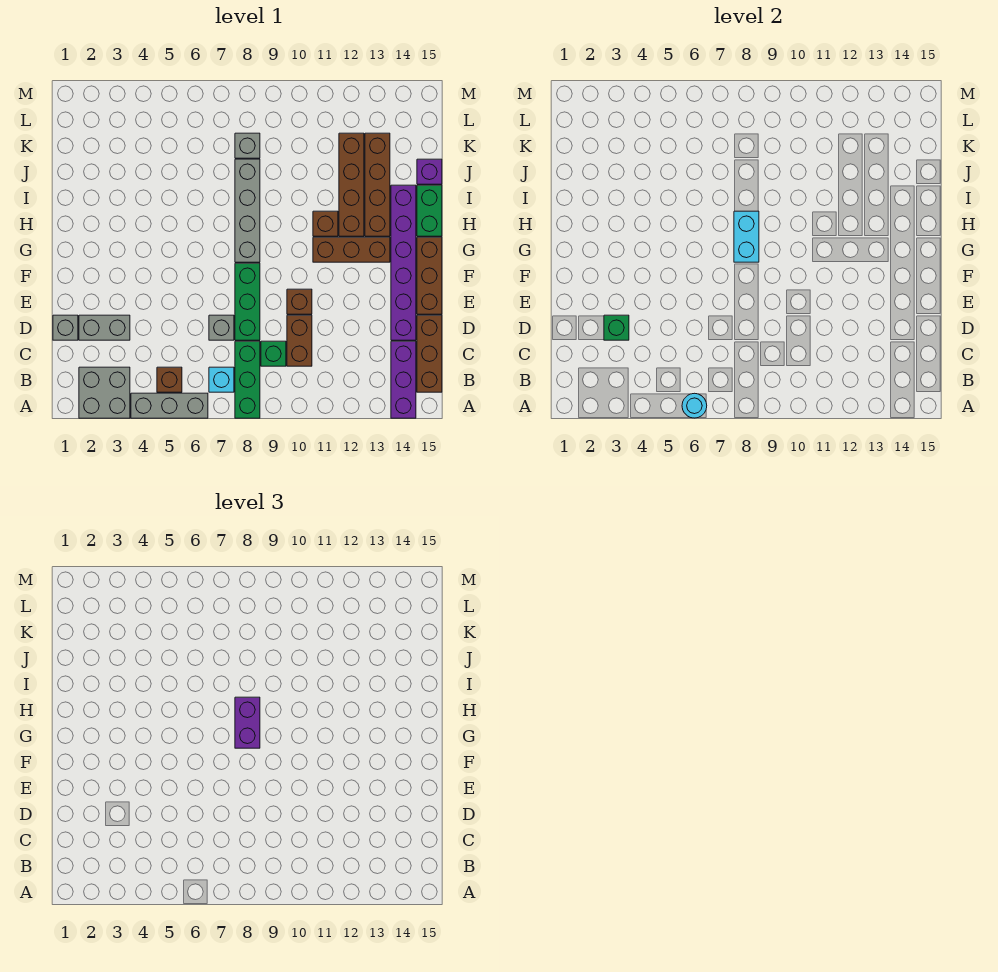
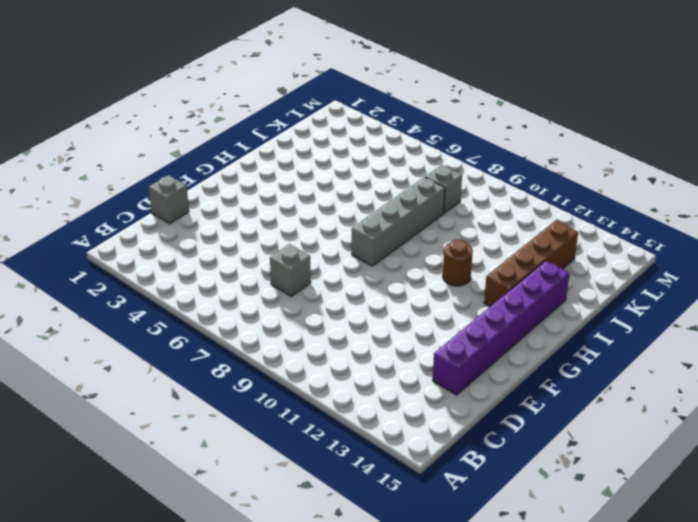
brown round brick H11 level 1 -> brown brick H11 level 1
none -> grey brick A2:B3 level 1
none -> grey brick A4:A6 level 1
none -> green brick A8:C8 level 1

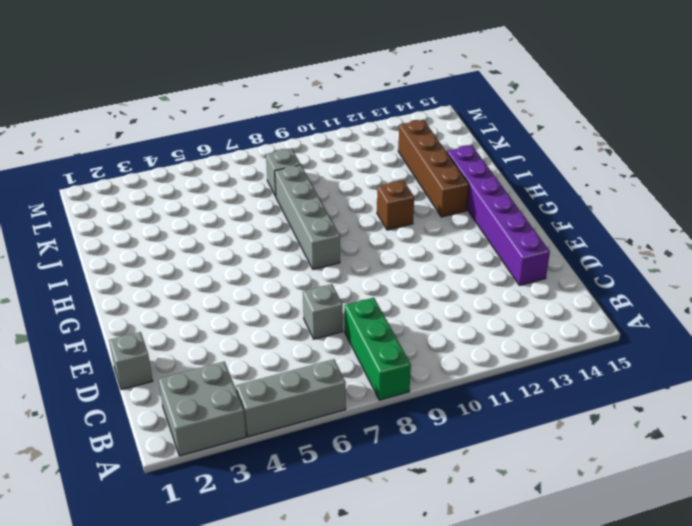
none -> purple brick A14:C14 level 1
none -> brown brick B5 level 1
none -> cyan brick B7 level 1

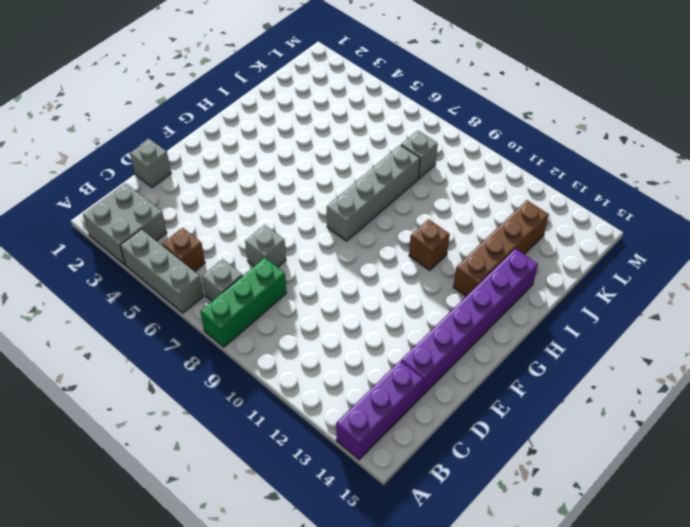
grey brick B7 level 1 -> cyan brick B7 level 1
none -> brown brick B15:D15 level 1
none -> green brick C9 level 1
none -> brown brick C10:D10 level 1

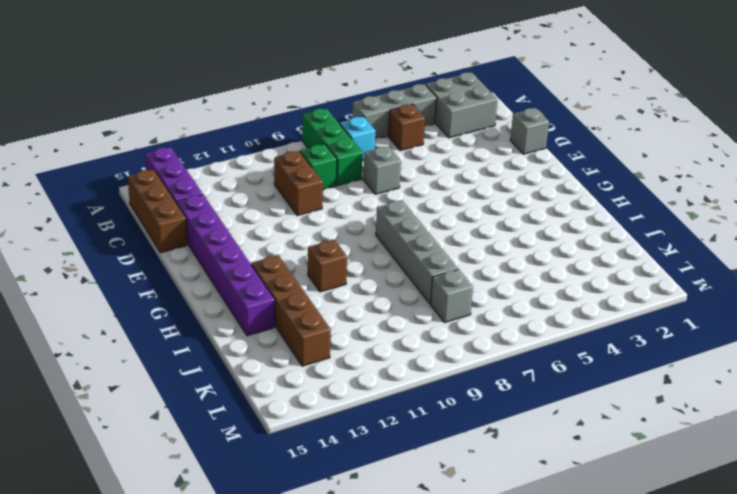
none -> grey brick D2:D3 level 1
none -> green brick D8:F8 level 1
none -> brown brick E10 level 1

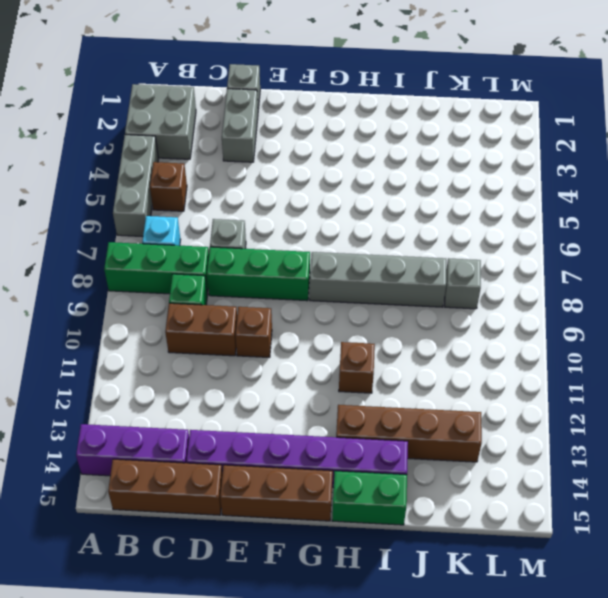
none -> brown brick G11:G13 level 1
none -> brown brick H12:K12 level 1
none -> purple brick J15 level 1

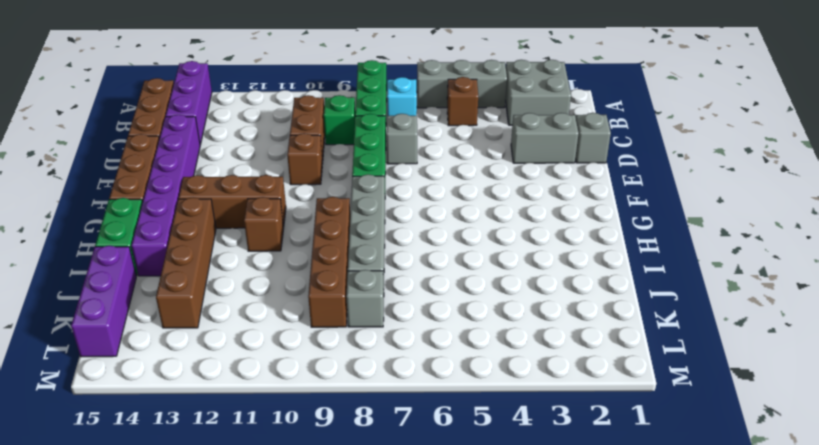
brown brick H9:K9 level 1 -> brown brick H12:K12 level 1
purple brick J15:L15 level 1 -> purple brick J15 level 1
none -> cyan round brick A6 level 2
none -> green brick D3 level 2
none -> cyan brick G8:H8 level 2

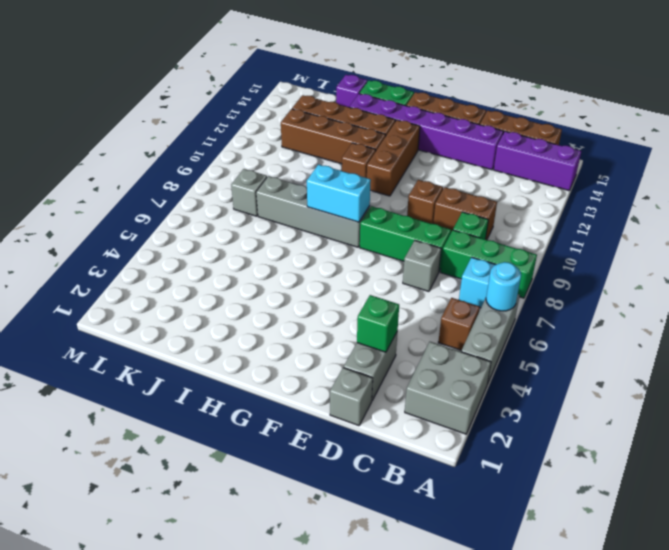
none -> purple brick G8:H8 level 3

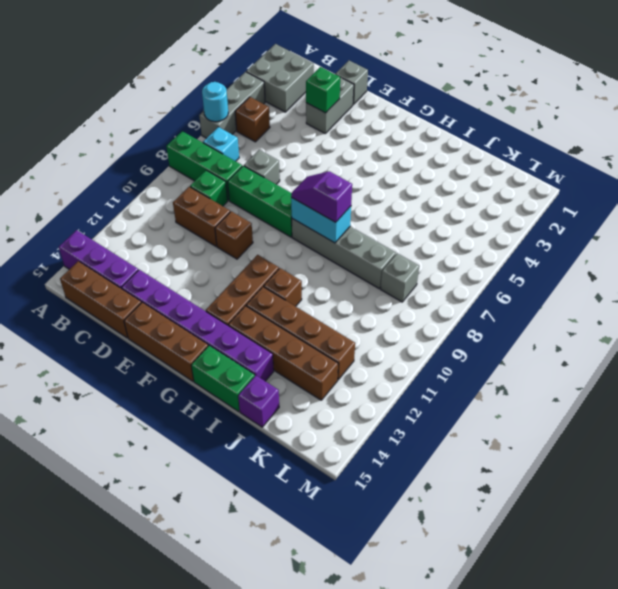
purple slope G8:H8 level 3 top H -> purple brick G8:H8 level 3

